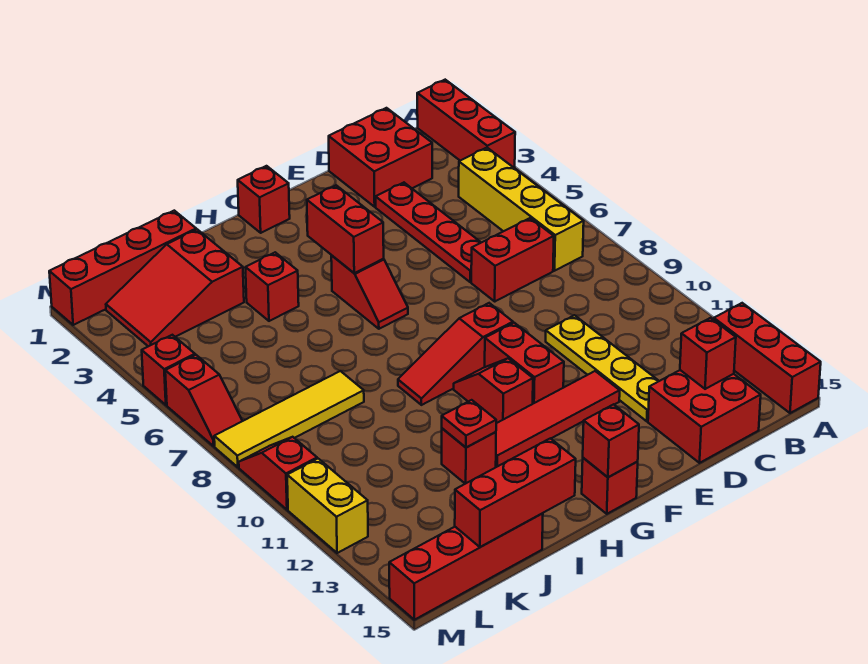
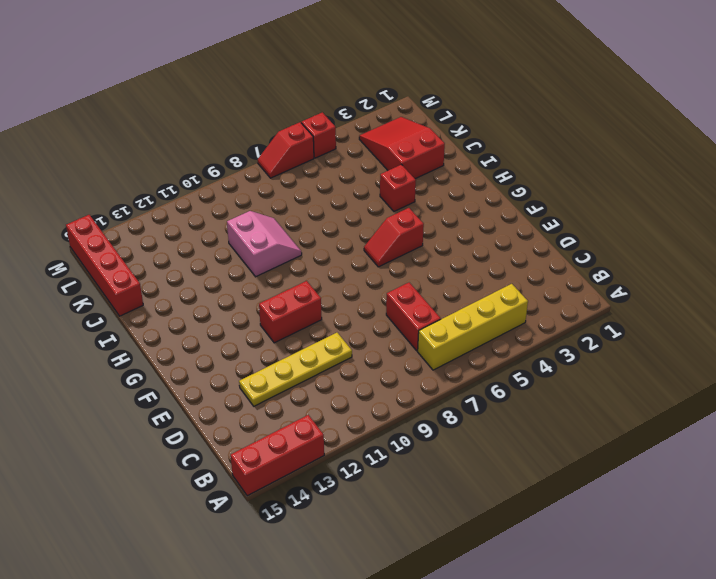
pink slope I9:J10 level 1 top 10 -> none
none -> red brick A1:A3 level 1
none -> red brick C1:D2 level 1
none -> red brick C14:D15 level 1
none -> red plate D3:D6 level 1

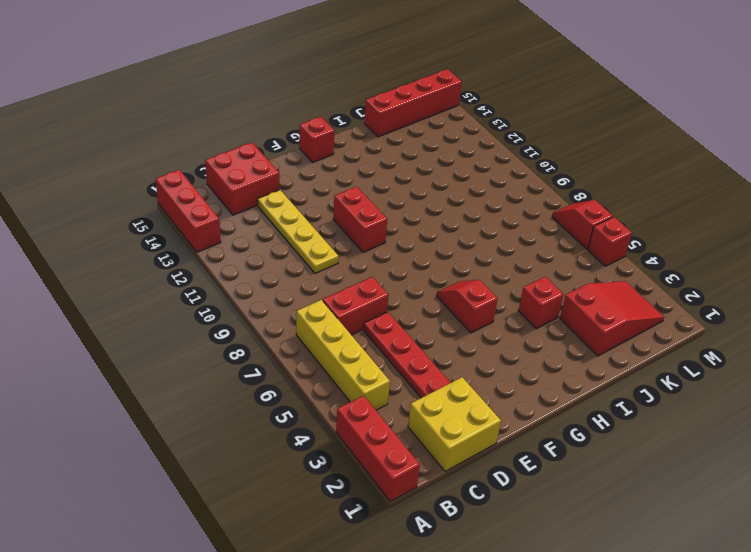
yellow brick C1:D2 level 1 -> red brick C1:D2 level 1
none -> red tile E12:H12 level 1
none -> red slope F9:H9 level 1 top F
none -> red brick G1 level 1
none -> red slope G10:G11 level 1 top 11

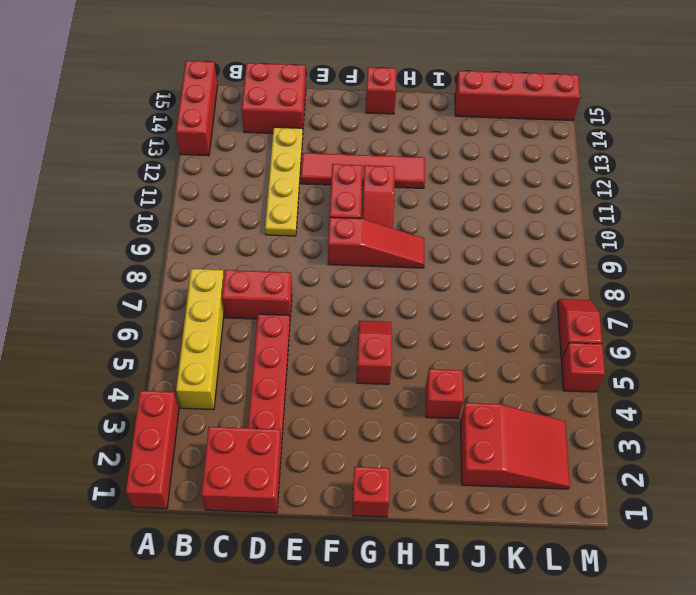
none -> red brick I12 level 1
none -> red brick J1:M1 level 1
none -> yellow tile J8:M8 level 1
none -> red slope M9:M10 level 1 top 10

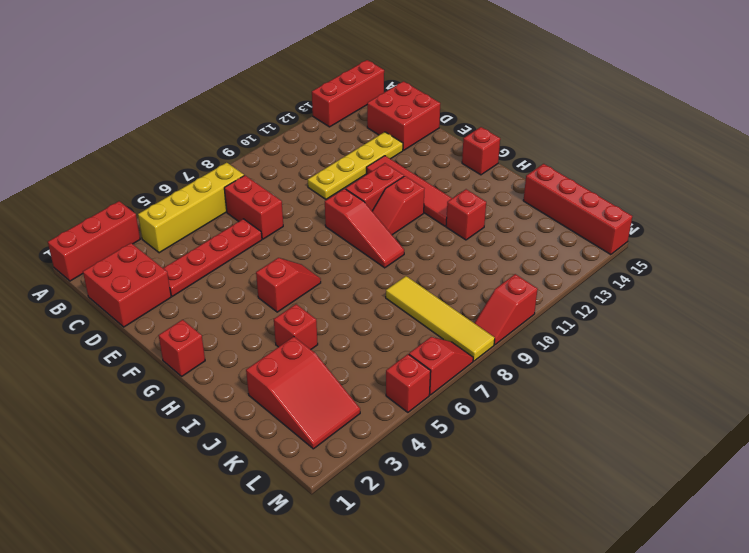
none -> red brick J1:M1 level 1
none -> yellow brick M11:M12 level 1
none -> red brick C14 level 2
none -> red brick G4:G5 level 2

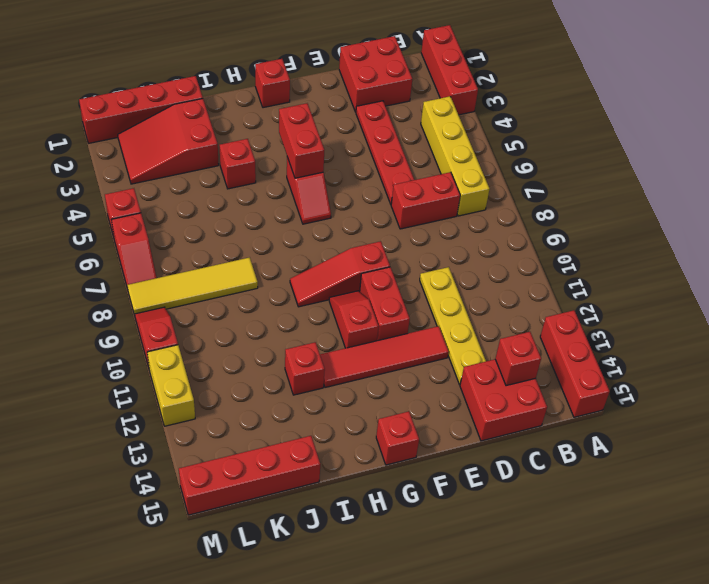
none -> red brick G15 level 2
none -> red plate I12 level 2
none -> red brick I15:K15 level 2

